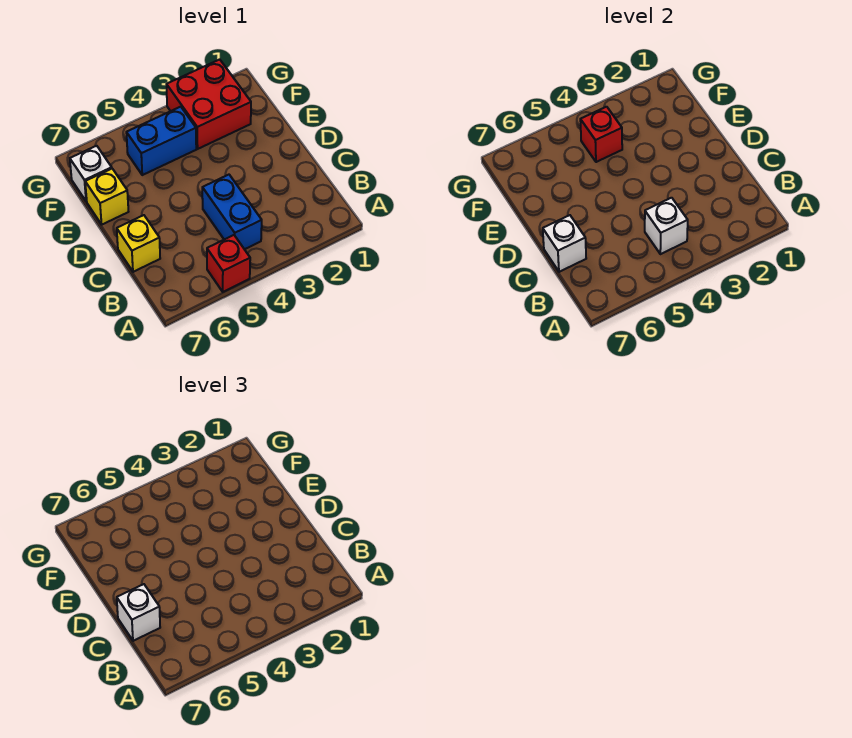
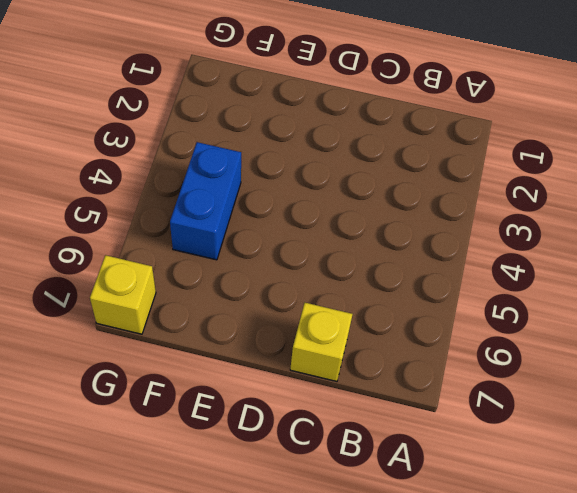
yellow brick G7 level 1 -> yellow brick E7 level 1
none -> red brick A5 level 1
none -> blue brick B4:C4 level 1

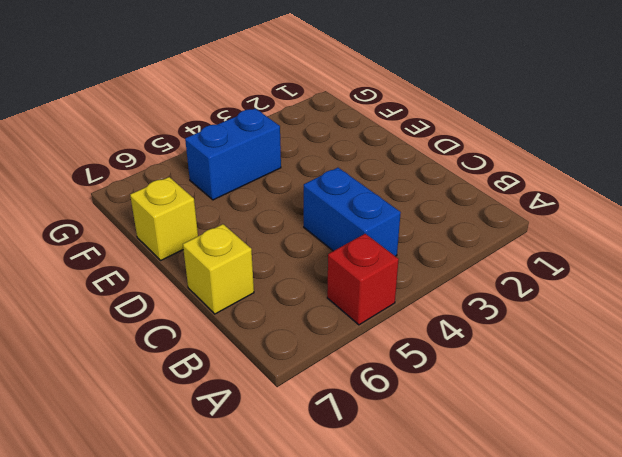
none -> red brick F2:G3 level 1
none -> white brick F7 level 1

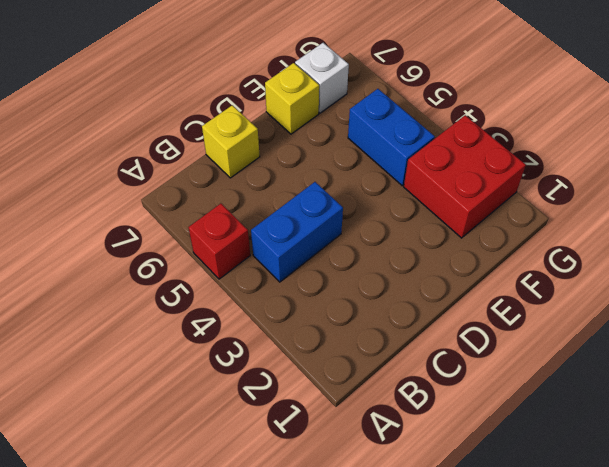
none -> white brick B4 level 2
none -> white brick C7 level 2

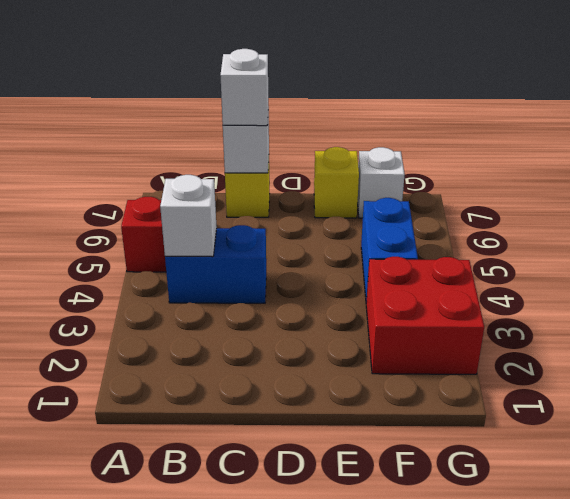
none -> red brick F4 level 2

